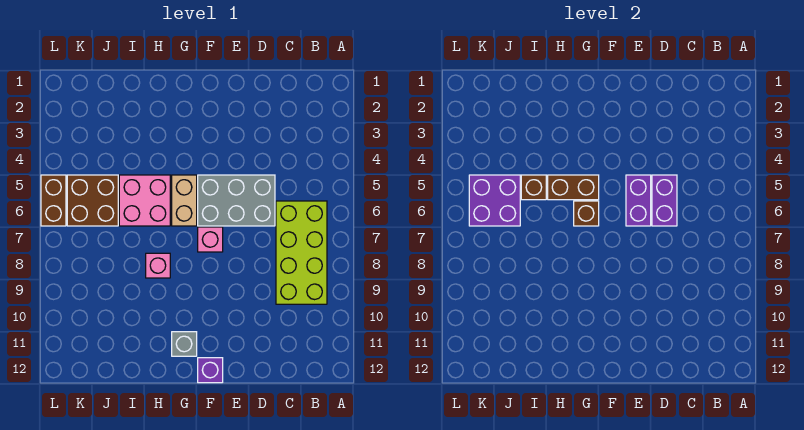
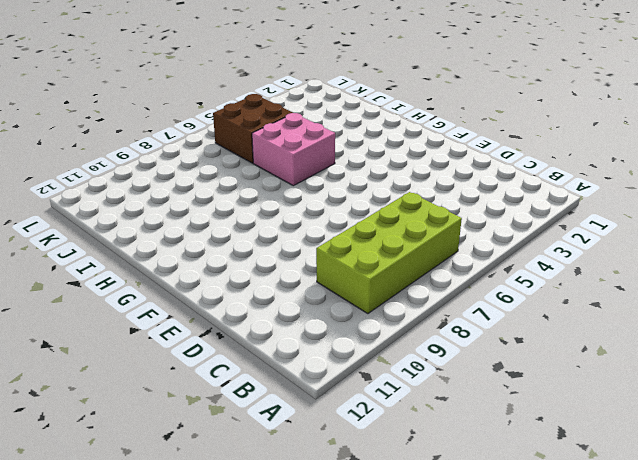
none -> grey brick D5:F6 level 1
none -> pink brick F7 level 1
none -> purple brick F12 level 1

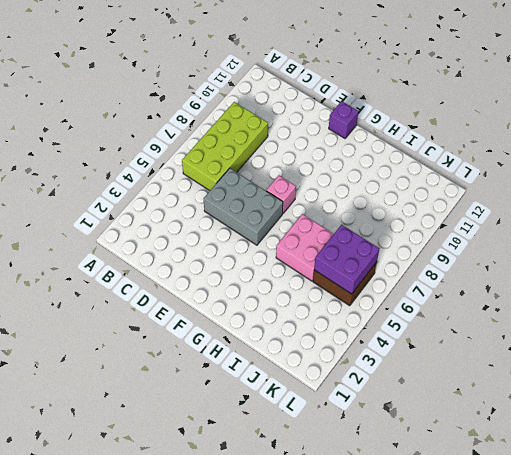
none -> tan brick G5:G6 level 1
none -> grey brick G11 level 1
none -> pink brick H8 level 1

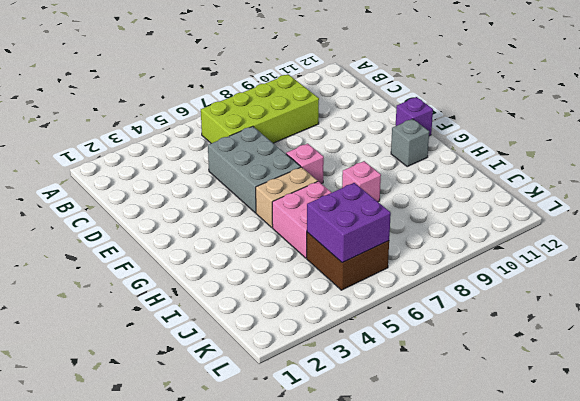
none -> brown brick L5:L6 level 1
none -> purple brick D5:D6 level 2
none -> purple brick E5:E6 level 2

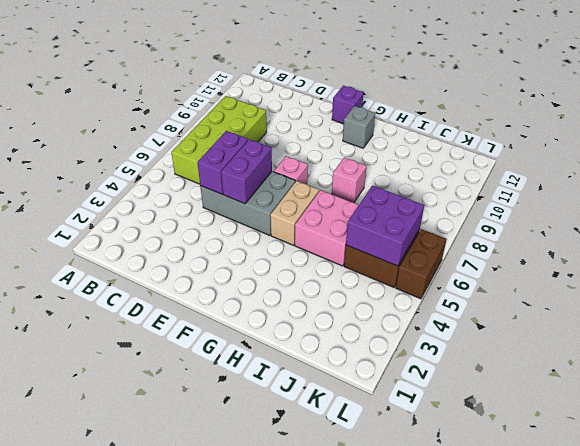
none -> brown brick G5:H5 level 2
none -> brown brick G6 level 2
none -> brown brick I5 level 2

